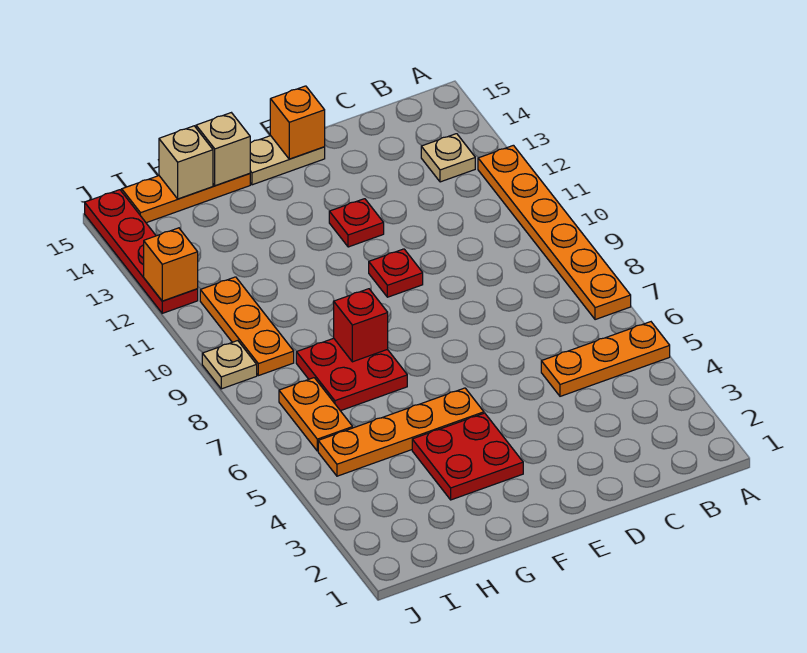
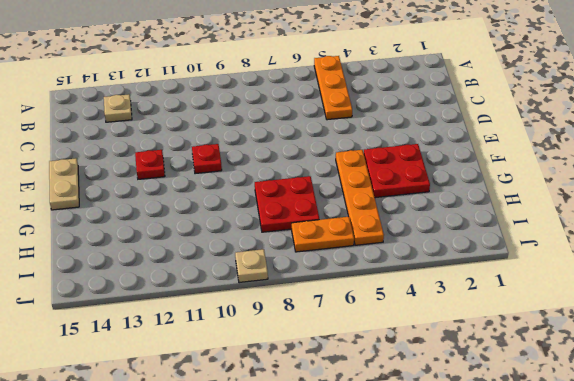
none -> orange plate A7:A12 level 1
none -> orange plate G15:I15 level 1
none -> orange plate I9:I11 level 1

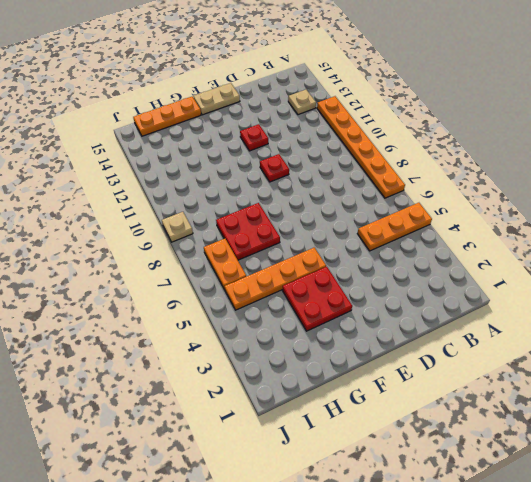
none -> orange plate I9:I11 level 1
none -> red plate J12:J15 level 1
none -> orange brick E15 level 2

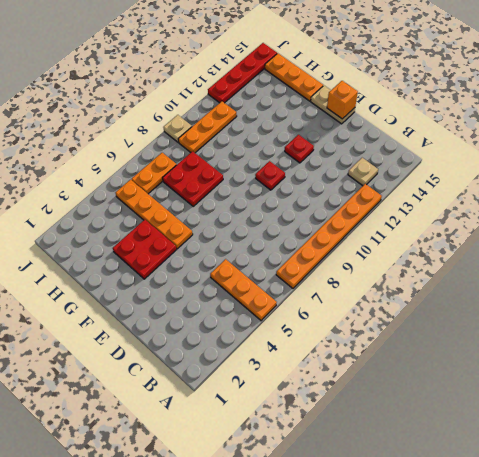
none -> red brick G8 level 2
none -> tan brick G15 level 2
none -> tan brick H15 level 2

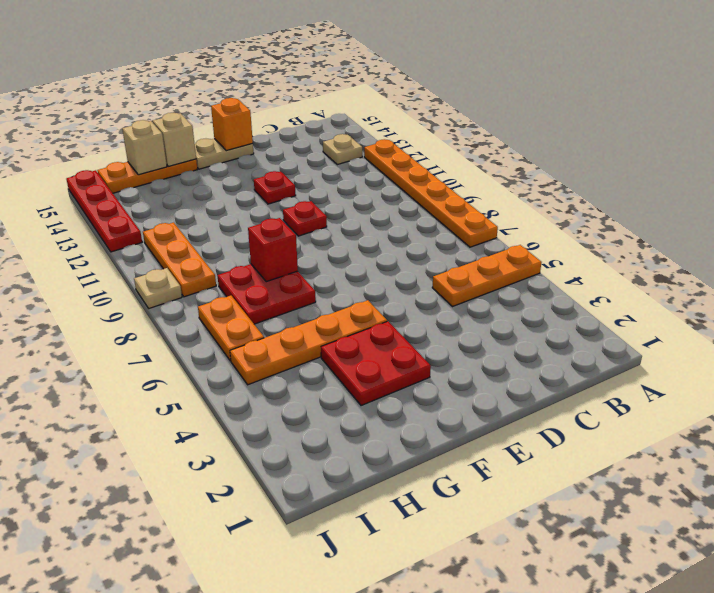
none -> orange brick J12 level 2

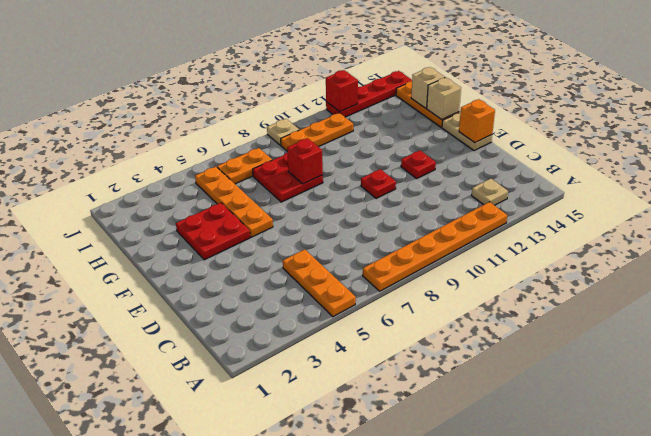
red brick J12 level 2 -> orange brick J12 level 2

